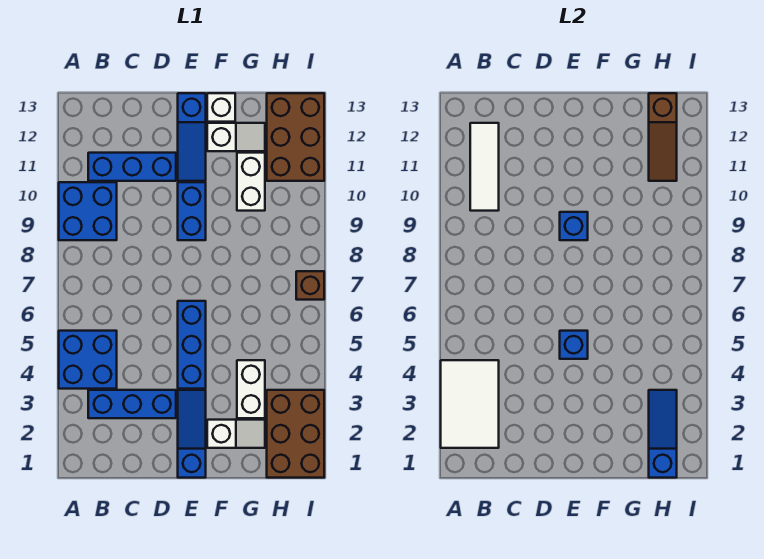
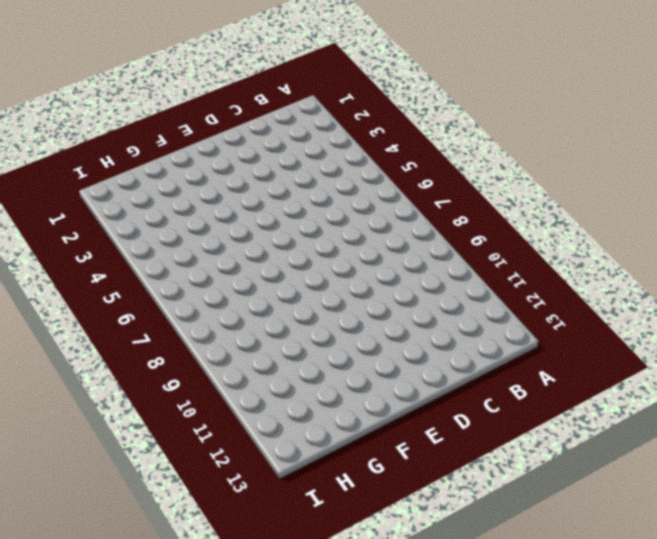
none -> blue brick A4:B5 level 1
none -> blue brick A9:B10 level 1
none -> blue brick B3:D3 level 1

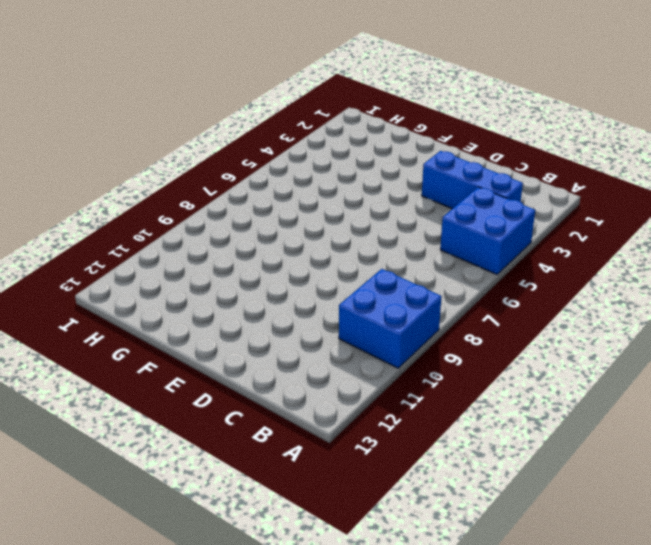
none -> blue brick B11:D11 level 1
none -> blue slope E1:E3 level 1 top 1
none -> blue brick E4:E6 level 1

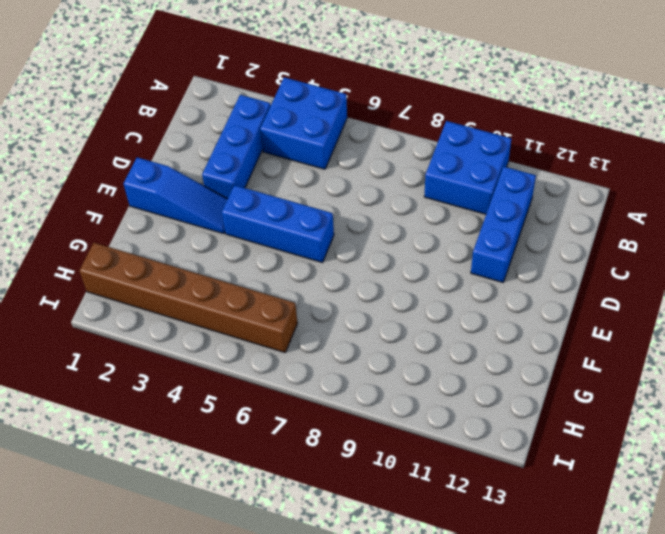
brown brick H1:H6 level 1 -> brown brick H1:I3 level 1
none -> blue brick E9:E10 level 1
none -> blue slope E11:E13 level 1 top 13
none -> white slope F2:G2 level 1 top F

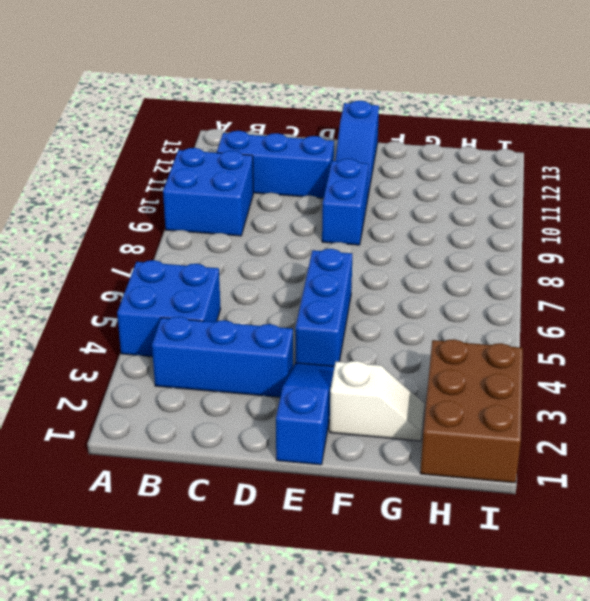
none -> white slope F12:G12 level 1 top F
none -> white brick F13 level 1
none -> white brick G3:G4 level 1

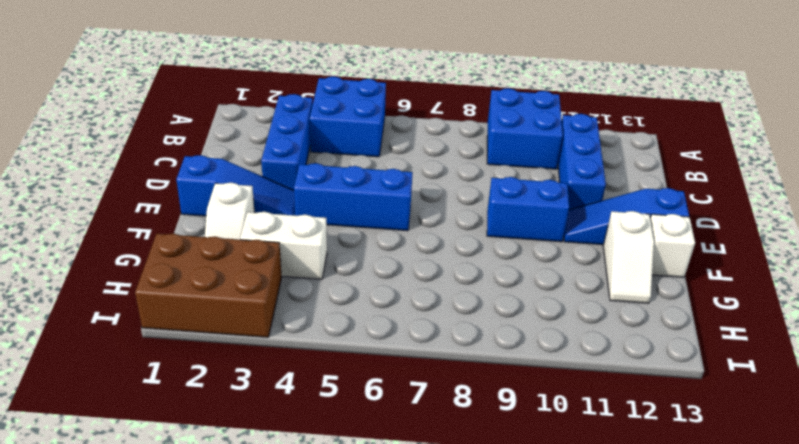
none -> white brick G10:G11 level 1
none -> brown brick H11:I13 level 1
none -> brown brick I7 level 1

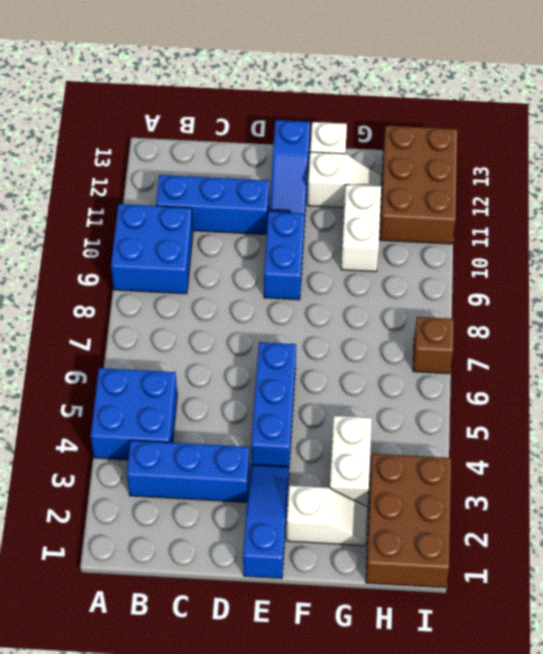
none -> white tile A2:B4 level 2
none -> white tile B10:B12 level 2
none -> blue brick E5 level 2

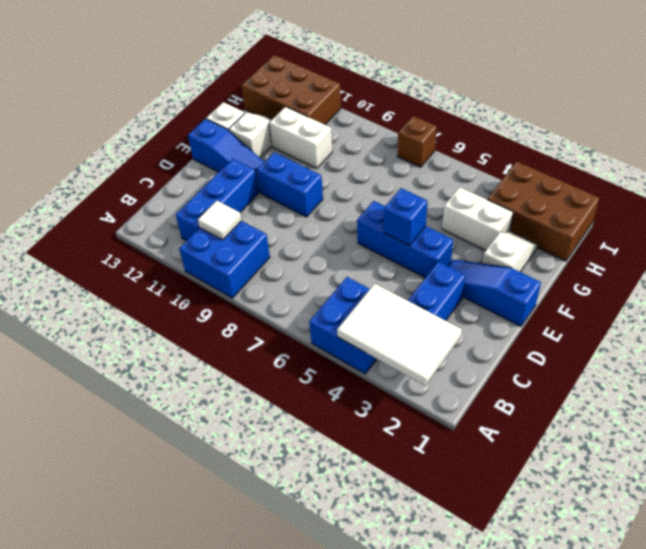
white tile B10 level 2 -> white tile B10:B12 level 2
none -> blue brick E9 level 2
none -> blue slope H1:H3 level 2 top 1
none -> brown slope H11:H13 level 2 top 13

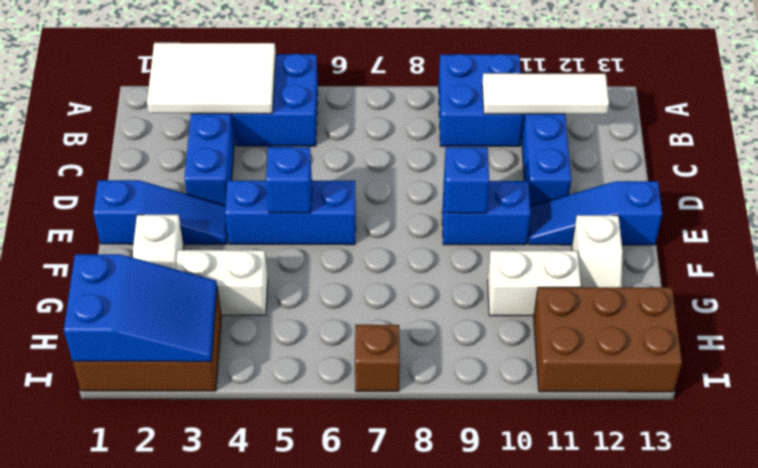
blue slope H1:I3 level 2 top 1 -> blue slope H1:H3 level 2 top 1
none -> white brick F13 level 1
none -> brown slope H11:H13 level 2 top 13

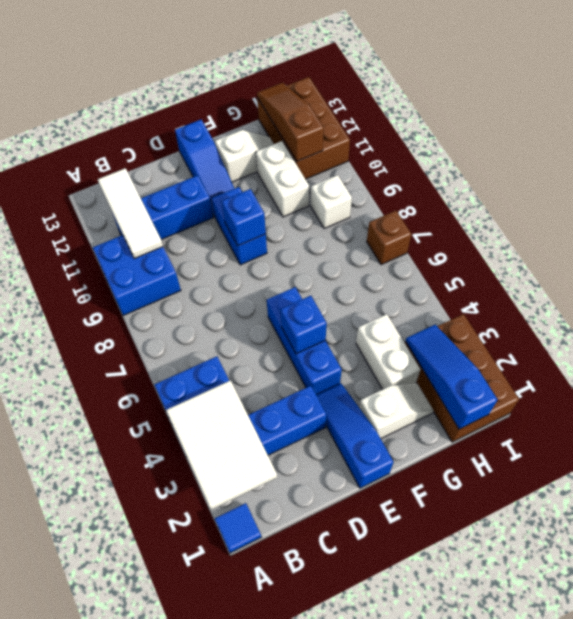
blue tile A1 level 1 -> none
white brick H9 level 1 -> white brick F13 level 1
brown slope H11:H13 level 2 top 11 -> brown slope H11:H13 level 2 top 13

